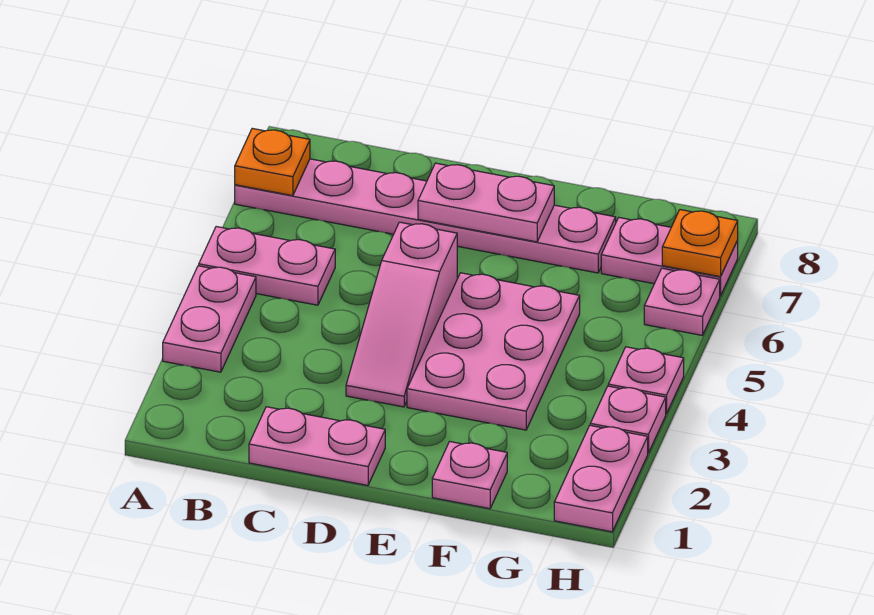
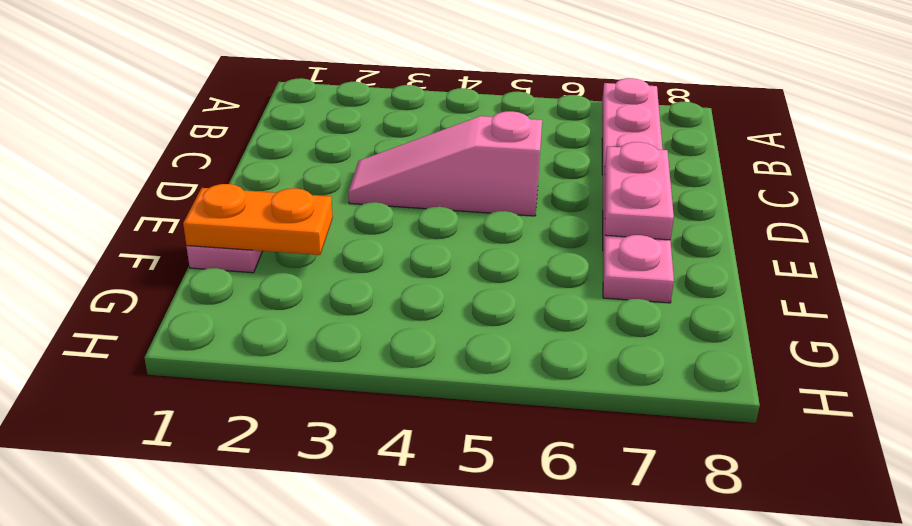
orange plate F1:F2 level 2 -> none
none -> pink plate A3:A4 level 1
none -> pink plate A5:B5 level 1
none -> pink plate C1:D1 level 1

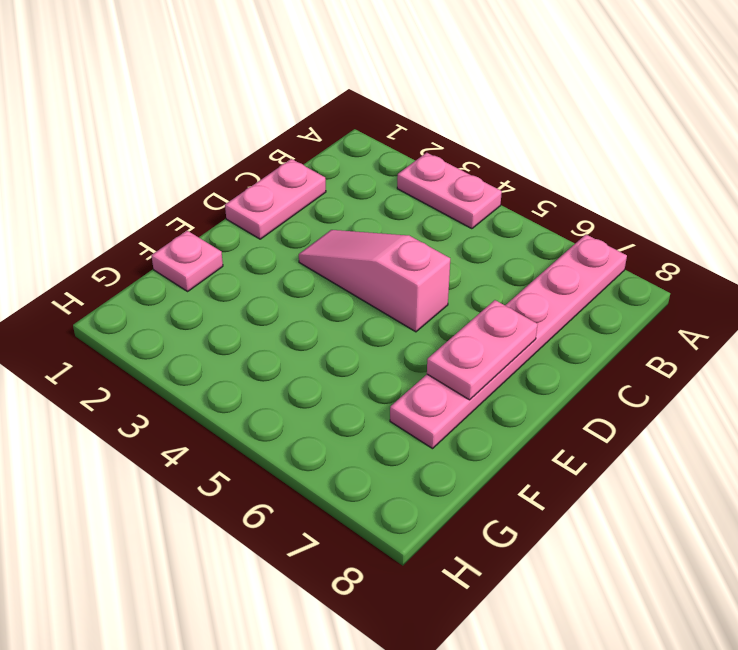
none -> pink plate A5:B5 level 1
none -> pink plate E3:F5 level 1
none -> pink plate G7:H7 level 1

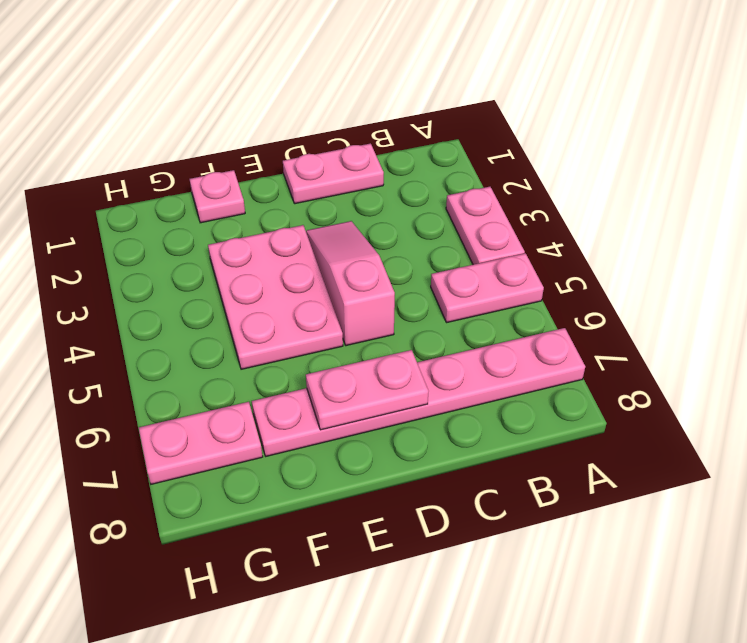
none -> pink plate H1:H2 level 1
none -> pink plate H3 level 1
none -> pink plate H4 level 1

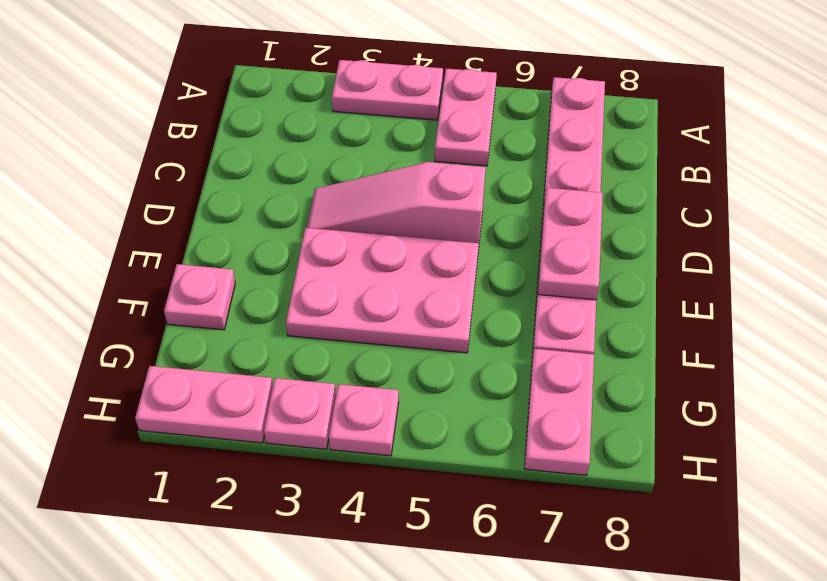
none -> pink plate C1:D1 level 1
none -> pink plate H6 level 1
none -> orange plate A7 level 2

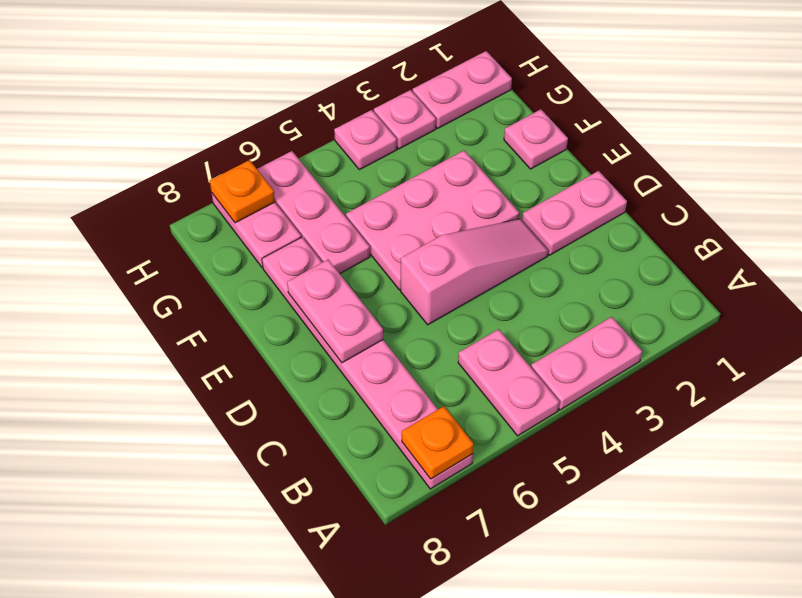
pink plate D1:D2 level 1 -> pink plate C1:D1 level 1
pink plate F6:H6 level 1 -> pink plate H6 level 1

